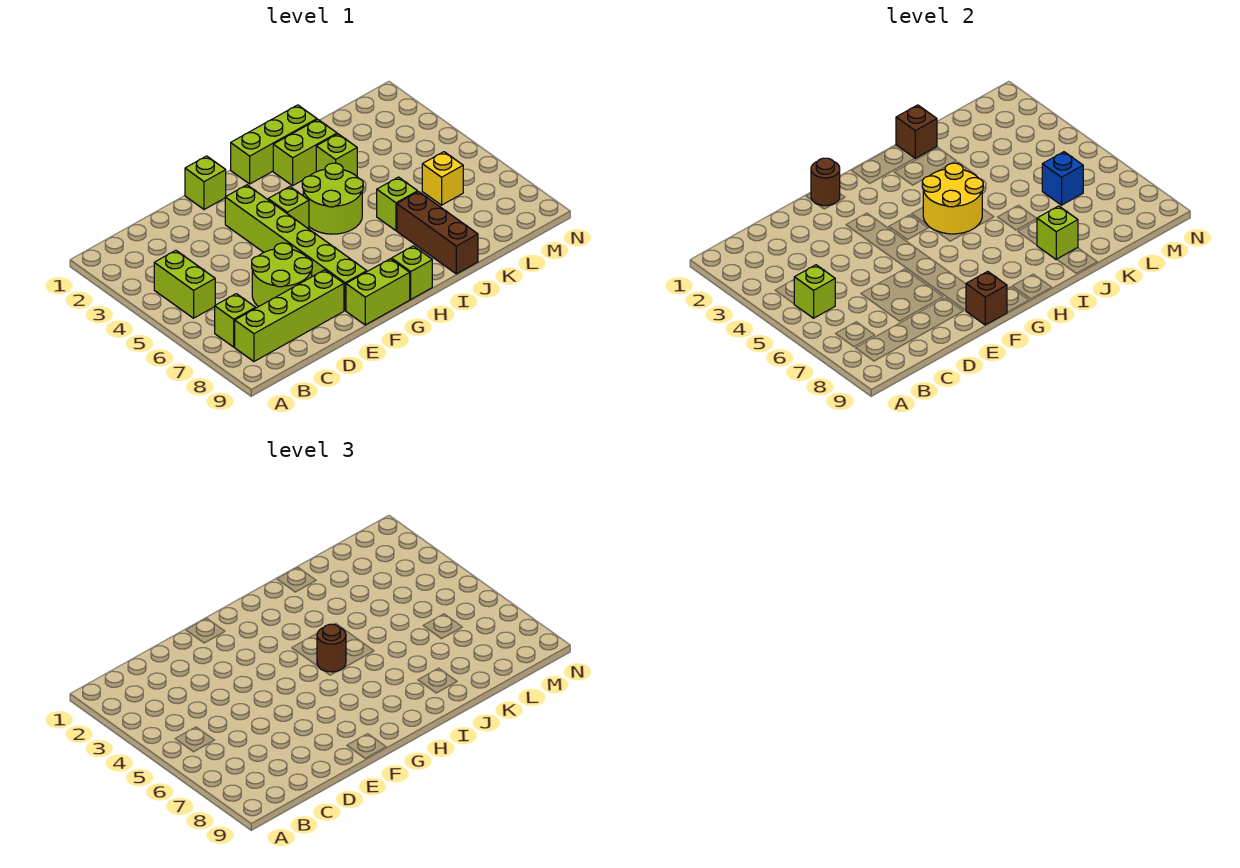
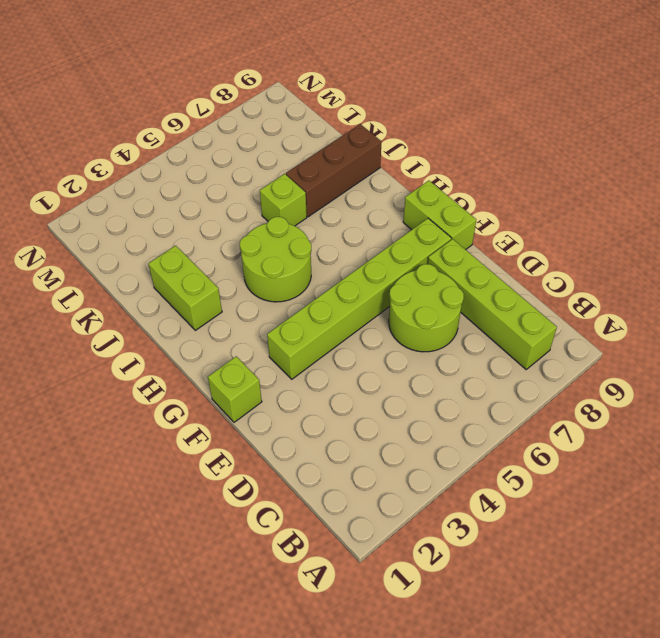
none -> lime brick B4:B5 level 1
none -> lime brick B7 level 1
none -> lime brick G4 level 1

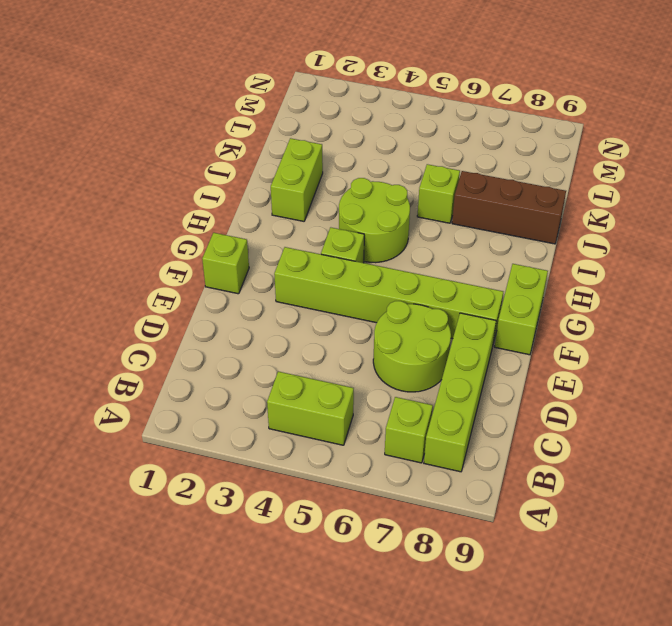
none -> lime brick H1:J1 level 1
none -> lime brick H9 level 1
none -> lime brick J3 level 1

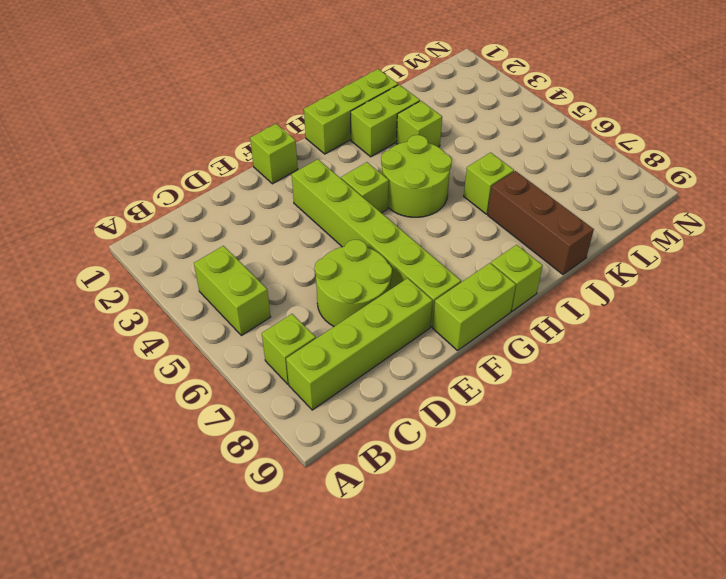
none -> yellow brick L6 level 1
none -> lime brick B5 level 2
none -> brown round brick F1 level 2

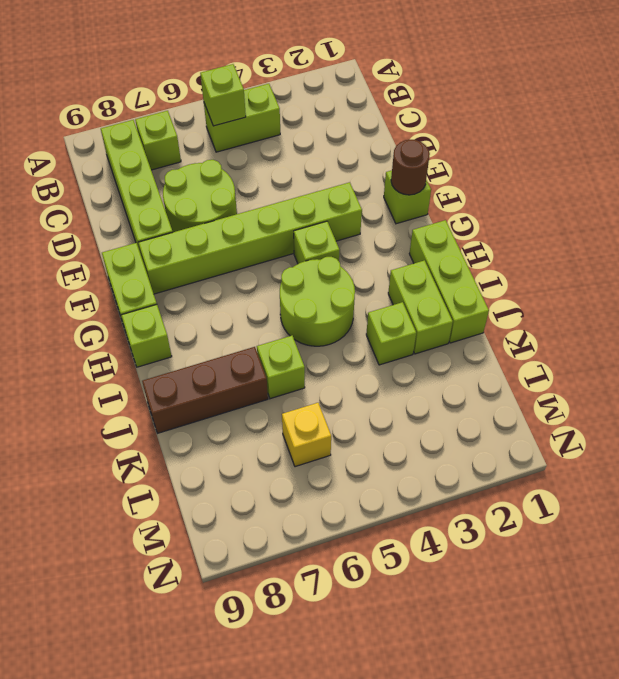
none -> brown brick F9 level 2
none -> yellow round brick H4:I5 level 2
none -> brown brick J1 level 2

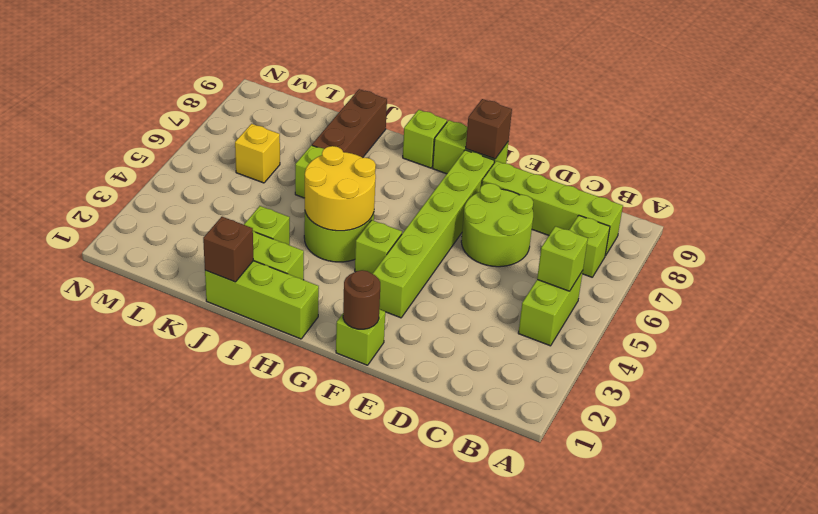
none -> lime brick J8 level 2
none -> blue brick L6 level 2
none -> brown round brick H5 level 3

